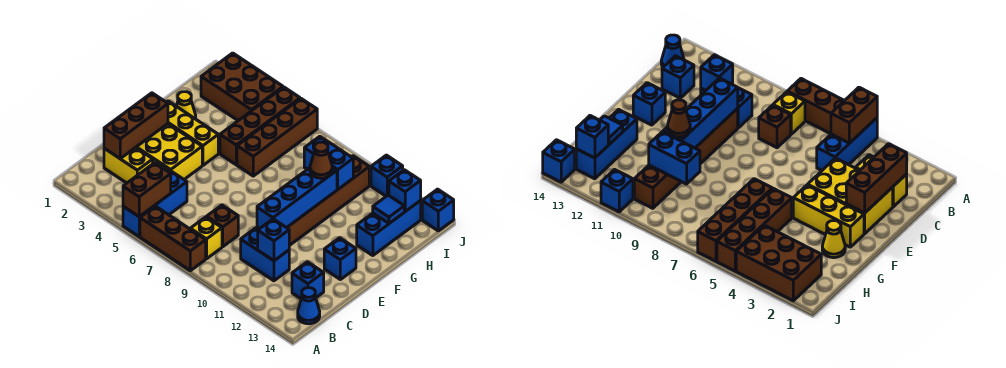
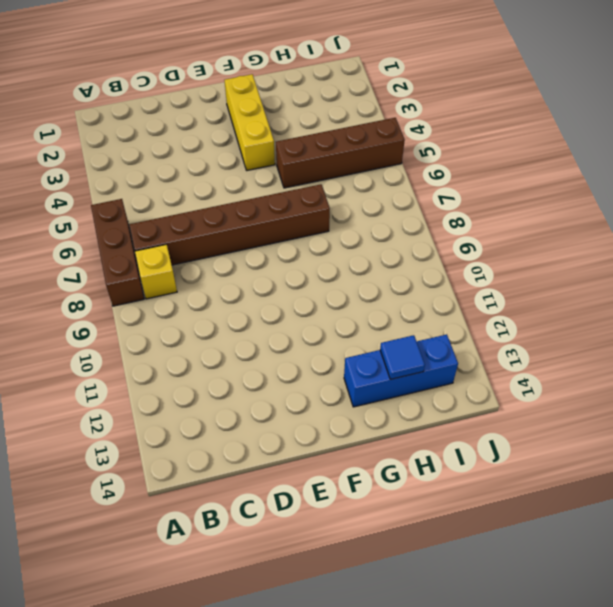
brown brick B7:G7 level 1 -> brown brick D10:I10 level 1
none -> blue brick A5:C5 level 1
none -> blue cone B14 level 1
none -> yellow brick C2:C3 level 1

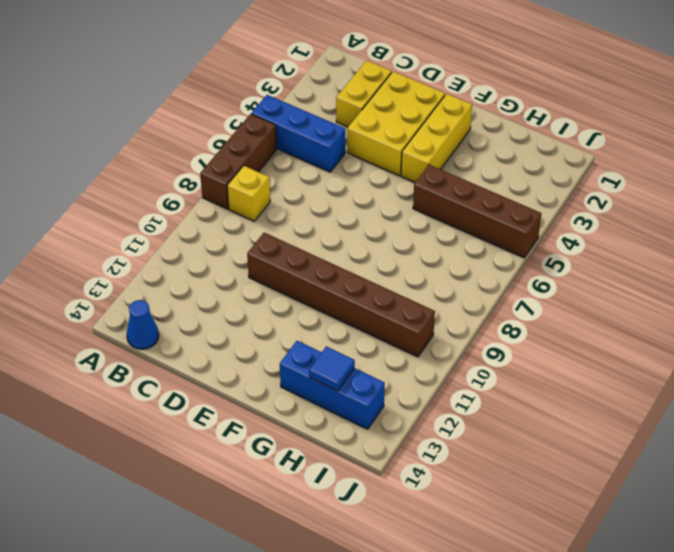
none -> brown brick C8 level 1
none -> blue brick C10:C11 level 1
none -> blue brick C13 level 1

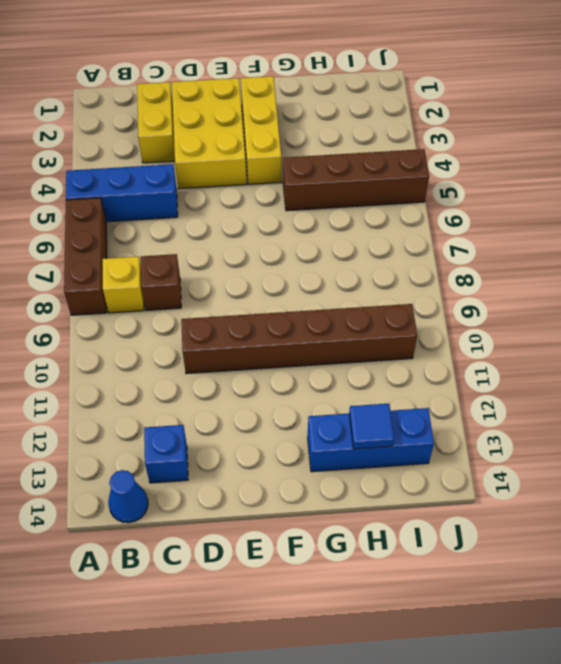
none -> blue brick C10:C11 level 1
none -> blue brick E13 level 1
none -> yellow cone G2 level 1

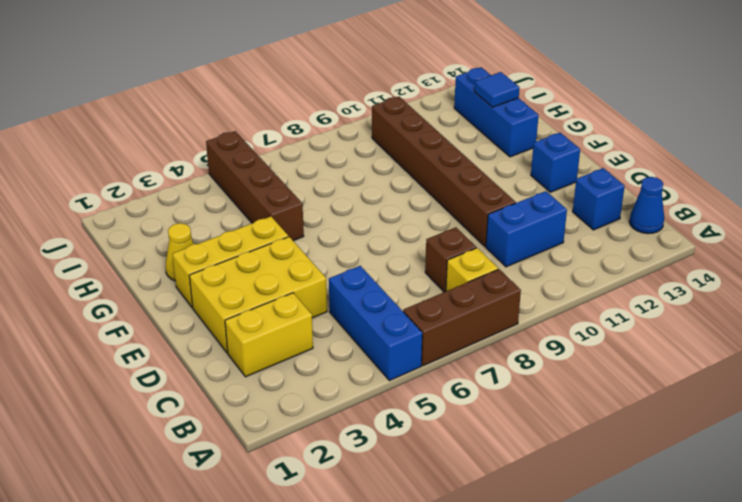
none -> brown brick G6:J6 level 1
none -> brown brick I2:J4 level 1
none -> blue brick J11 level 1

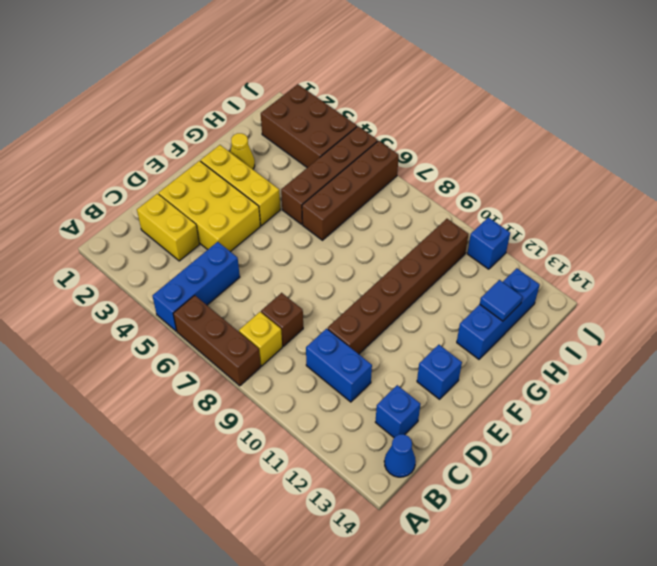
none -> blue brick J14 level 1
none -> brown brick A5:B5 level 2
none -> brown brick C2:E2 level 2

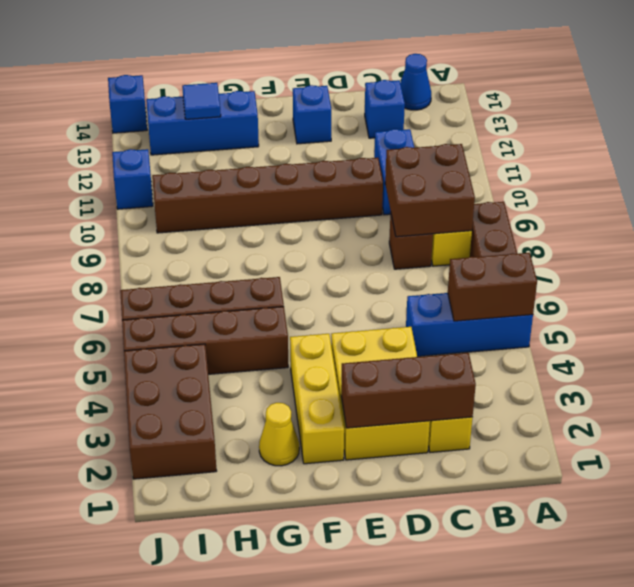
brown brick B8:C9 level 2 -> none
none -> blue brick C11 level 2
none -> blue brick D10:G10 level 2
none -> blue brick H9:H10 level 2

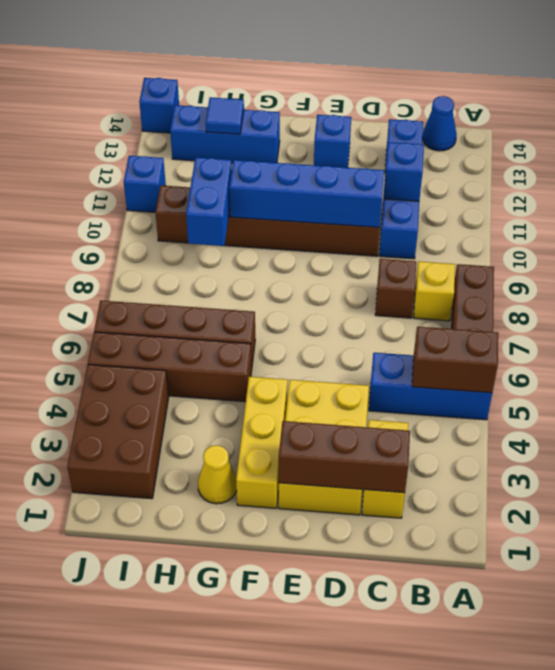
none -> blue brick I13 level 2
none -> brown cone G10 level 3

